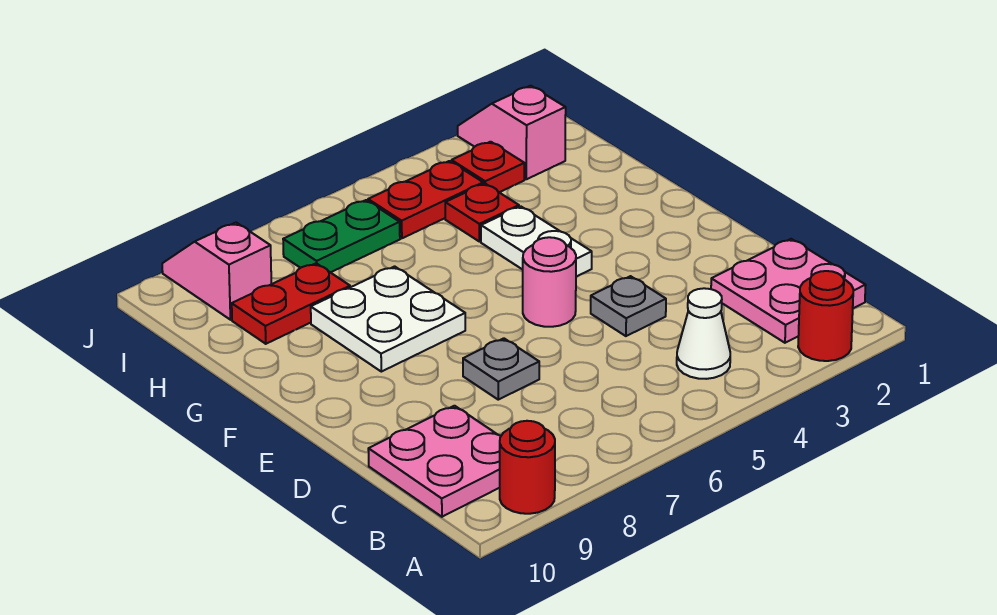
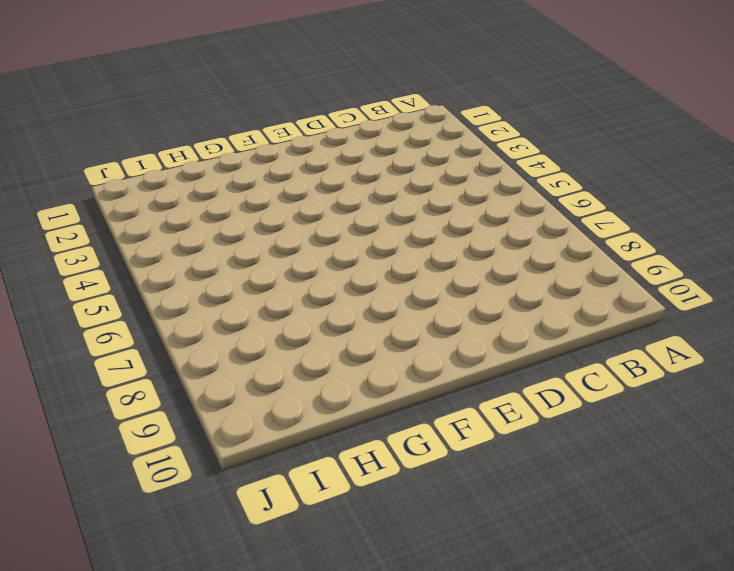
none -> red round brick A2 level 1
none -> red round brick A9 level 1
none -> pink plate B1:C2 level 1

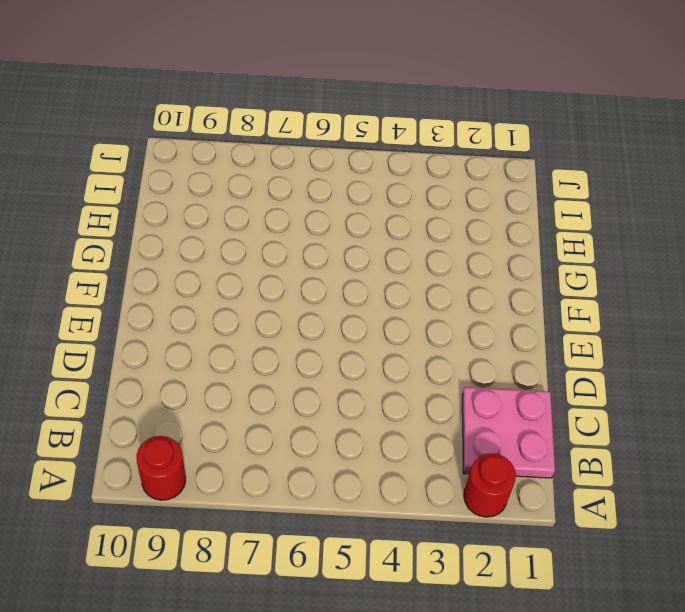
none -> white cone B4 level 1
none -> pink plate B9:C10 level 1
none -> grey plate D4 level 1

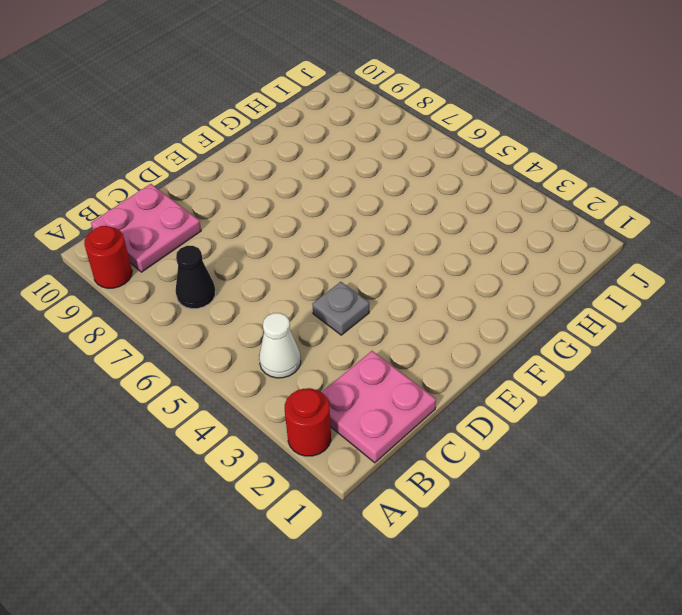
black cone B7 level 1 -> none
none -> grey plate D7 level 1
none -> pink round brick E5 level 1
none -> white plate F4:G4 level 1

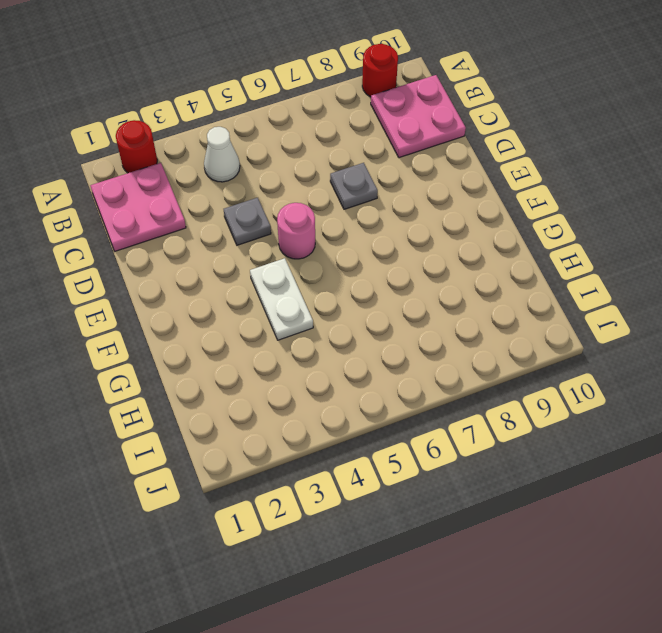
none -> white plate F7:G8 level 1
none -> red plate H4 level 1
none -> red plate H8:H9 level 1

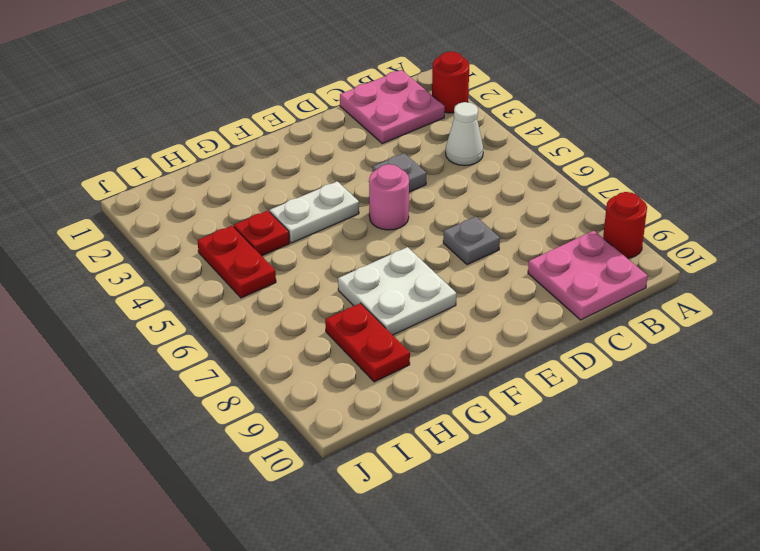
none -> pink slope I2:J2 level 1 top I
none -> red plate I3 level 1
none -> green plate I6:I7 level 1

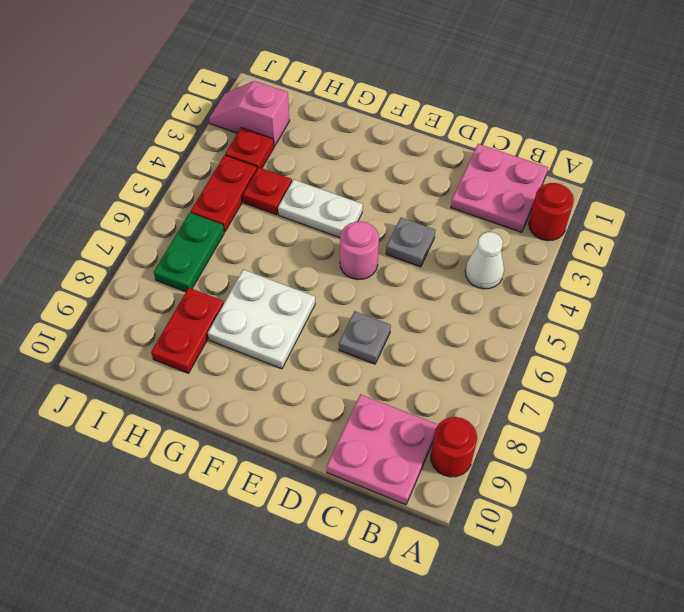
none -> pink slope I9:J9 level 1 top I

